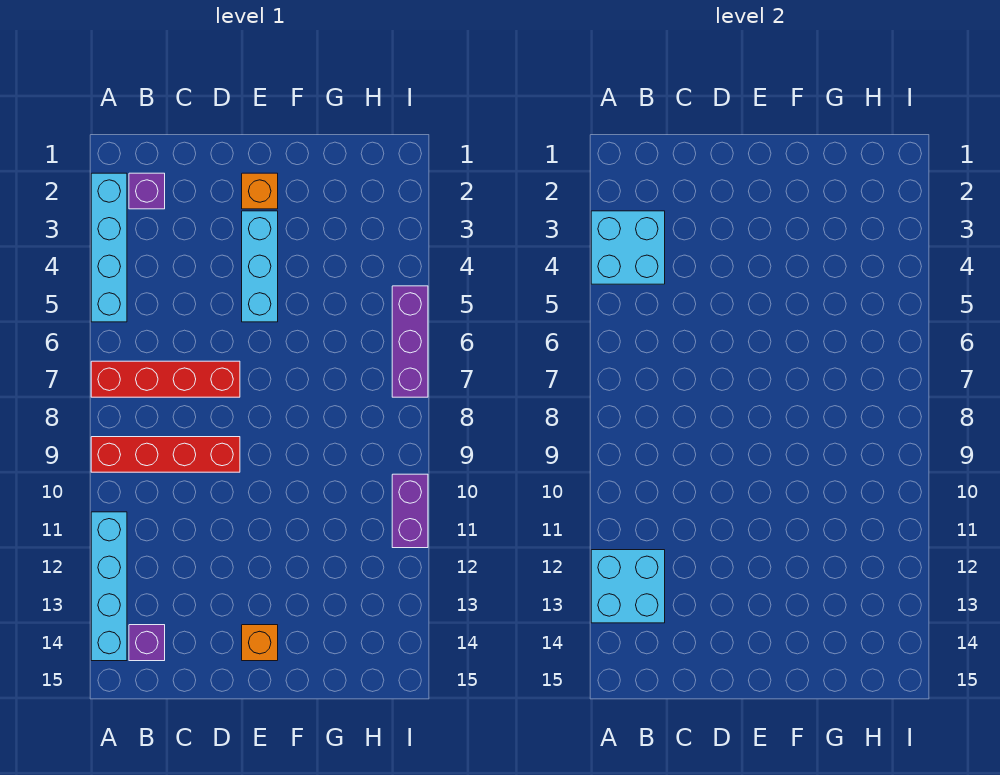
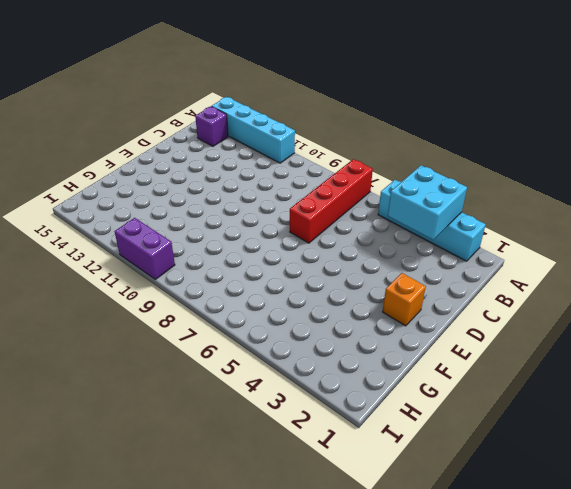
none -> red brick A9:D9 level 1
none -> purple brick B2 level 1
none -> cyan brick E3:E5 level 1

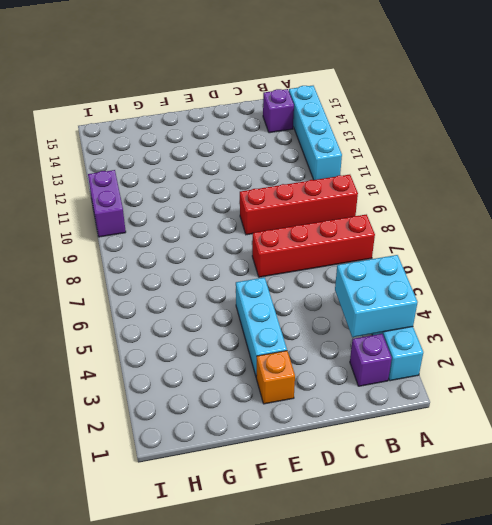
none -> orange brick E14 level 1
none -> purple brick I5:I7 level 1
none -> cyan brick A12:B13 level 2

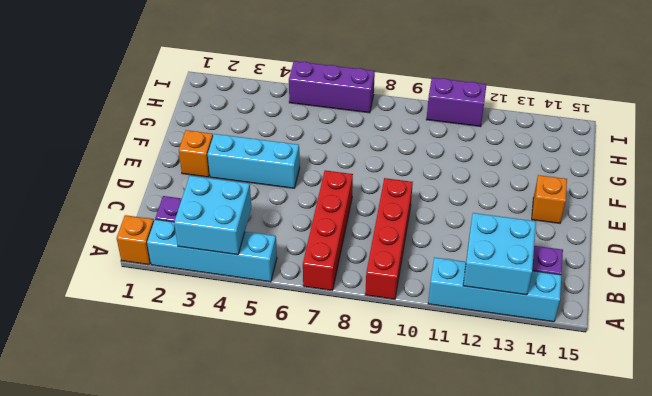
orange brick A1 level 1 -> none

